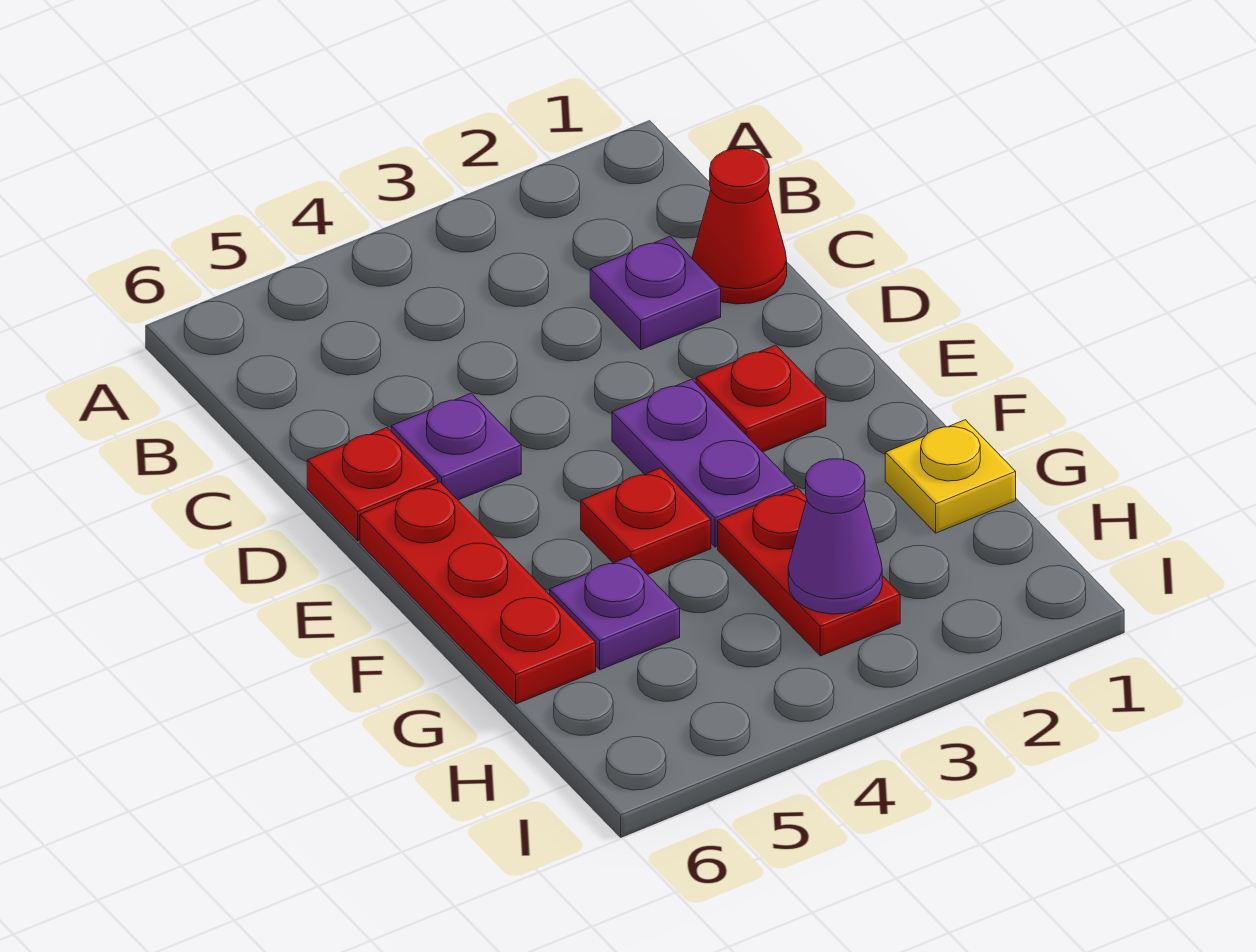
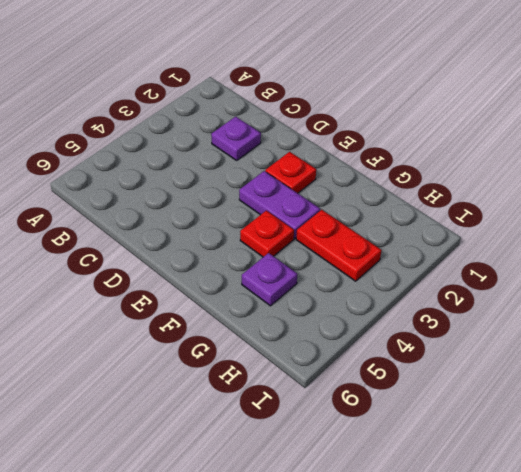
none -> red cone C1 level 1
none -> purple plate D5 level 1
none -> red plate D6 level 1

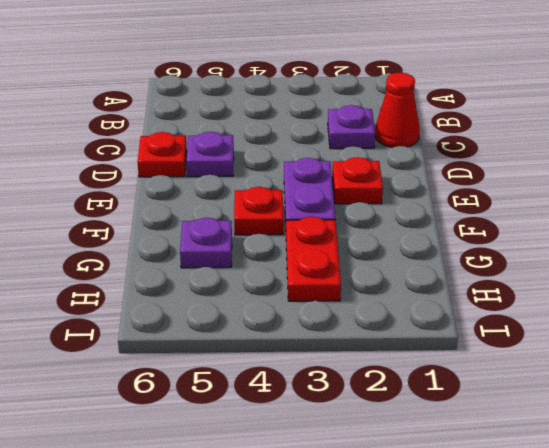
none -> red plate E6:G6 level 1
none -> yellow plate G1 level 1
none -> purple cone H3 level 2

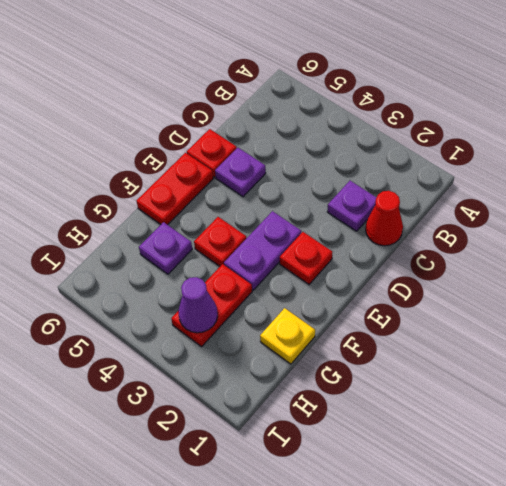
red plate E6:F6 level 1 -> red plate E6:G6 level 1

